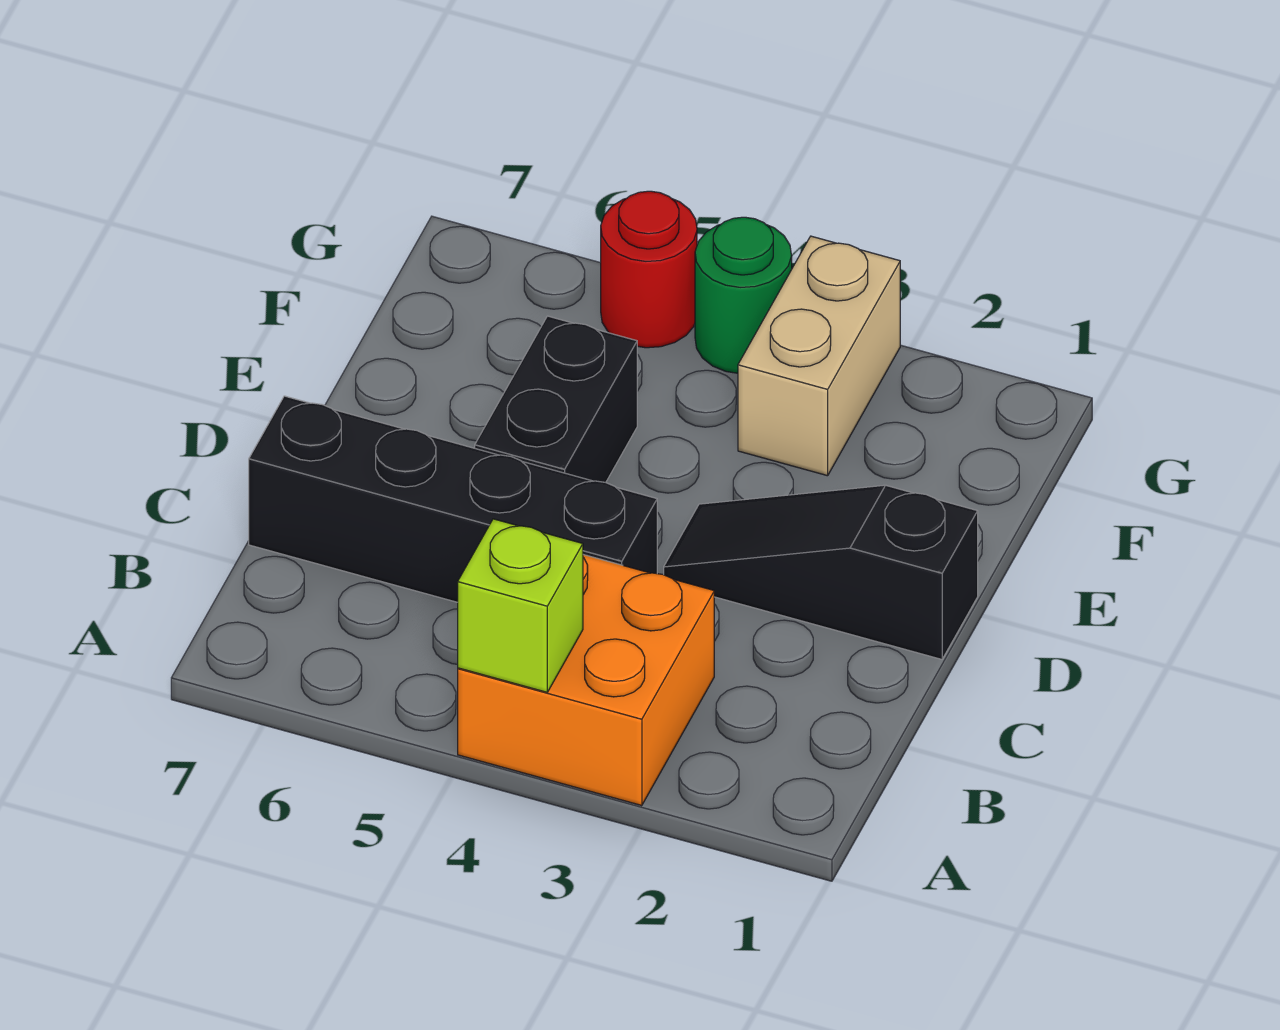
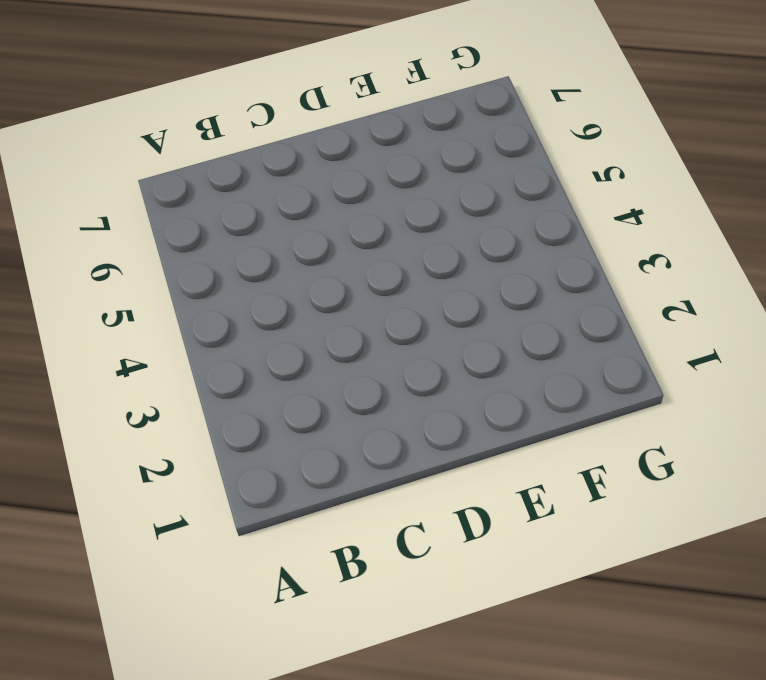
none -> orange brick A3:B4 level 1
none -> black brick C4:C7 level 1

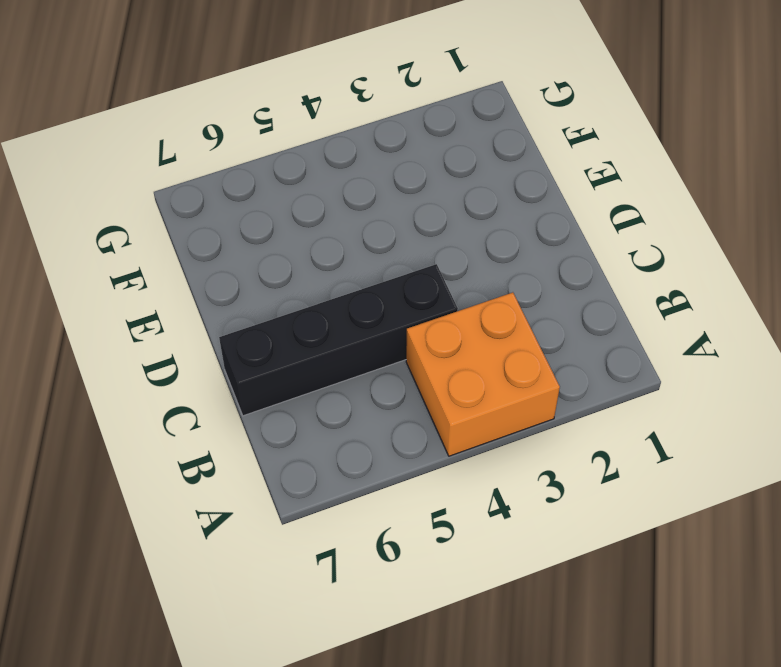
none -> black slope D1:D3 level 1 top 1
none -> black brick D5:E5 level 1

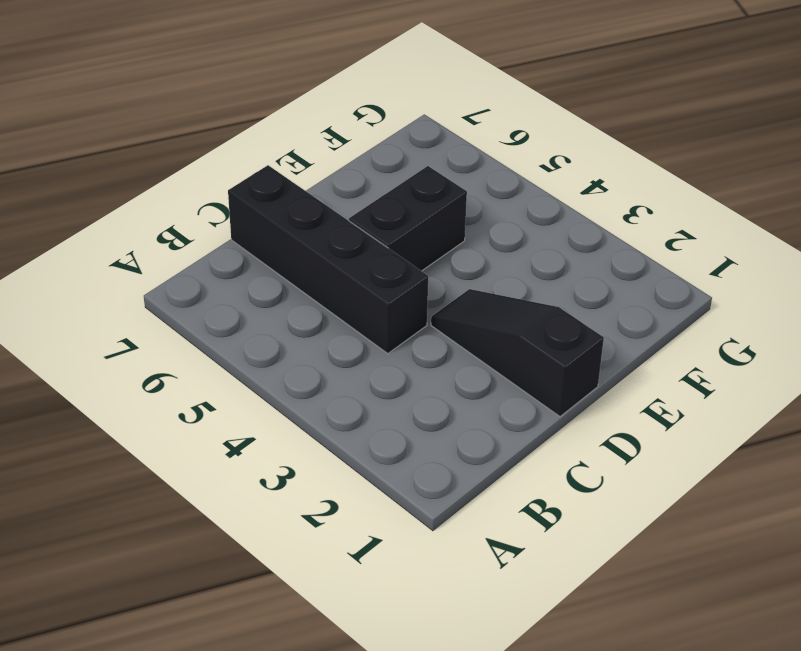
none -> orange brick A3:B4 level 1
none -> tan brick F3:G3 level 1

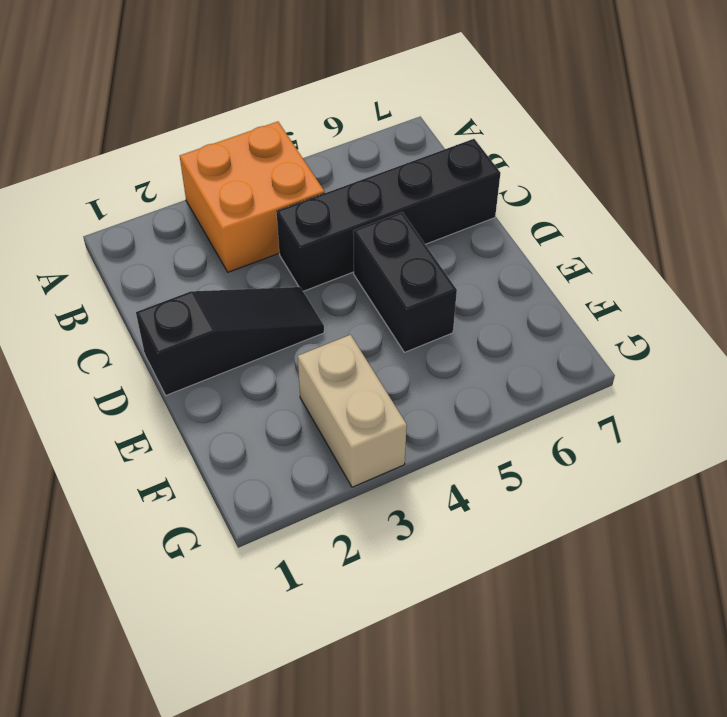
none -> green round brick G4 level 1
none -> red round brick G5 level 1

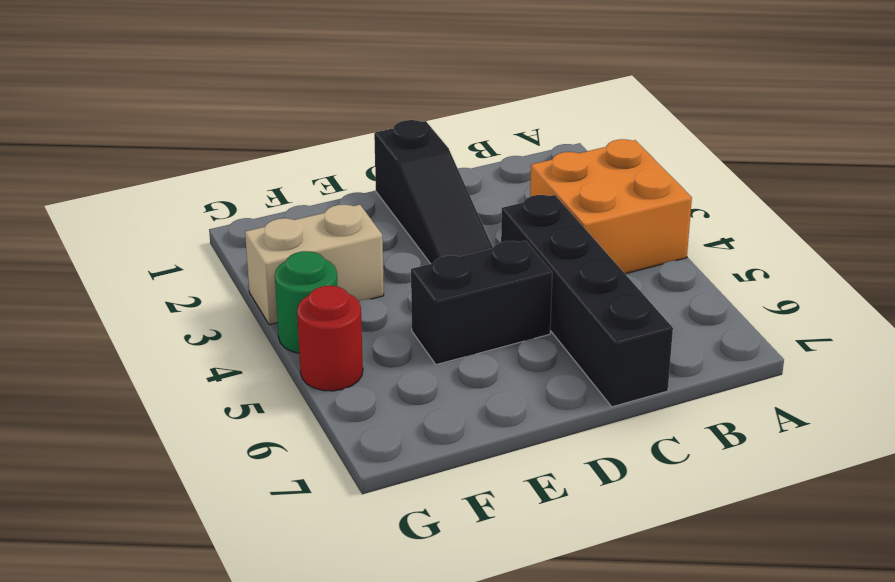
none -> lime brick A4 level 2

